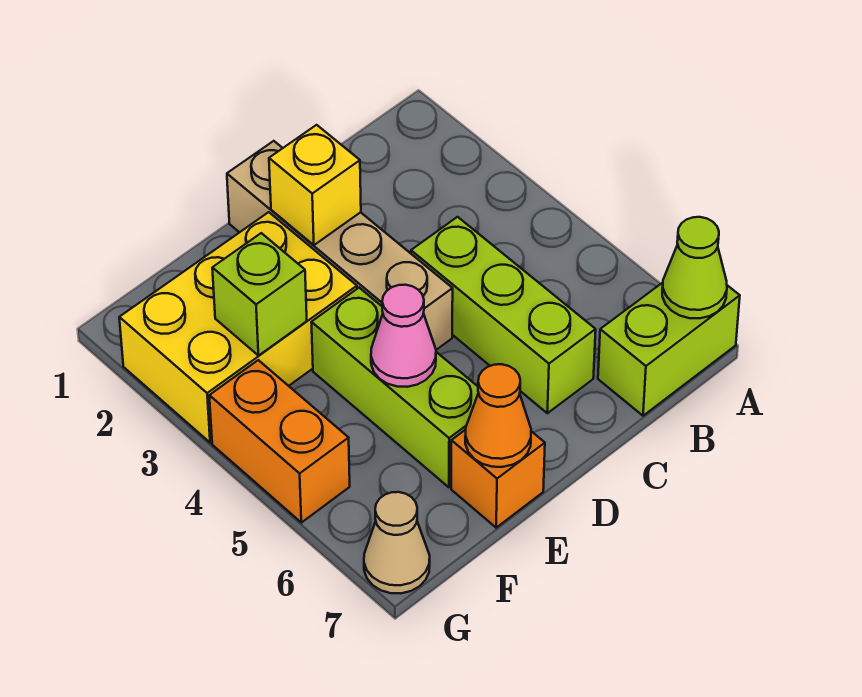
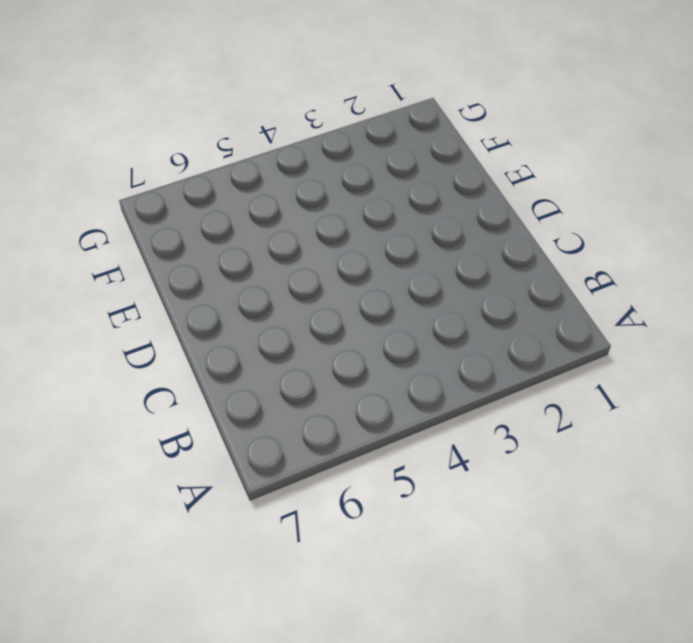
none -> lime brick A7:B7 level 1
none -> lime brick C4:C6 level 1
none -> tan brick D1:D4 level 1

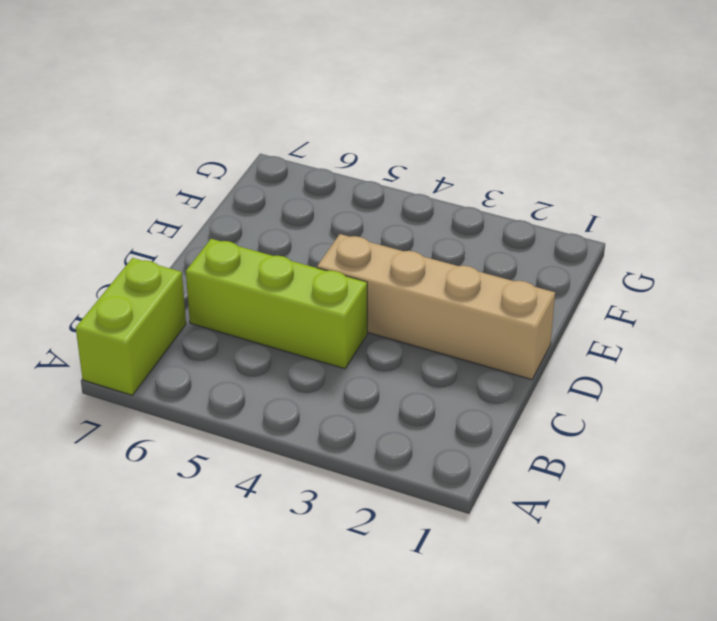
none -> yellow brick E2:G3 level 1
none -> lime brick E4:E6 level 1
none -> orange brick E7 level 1

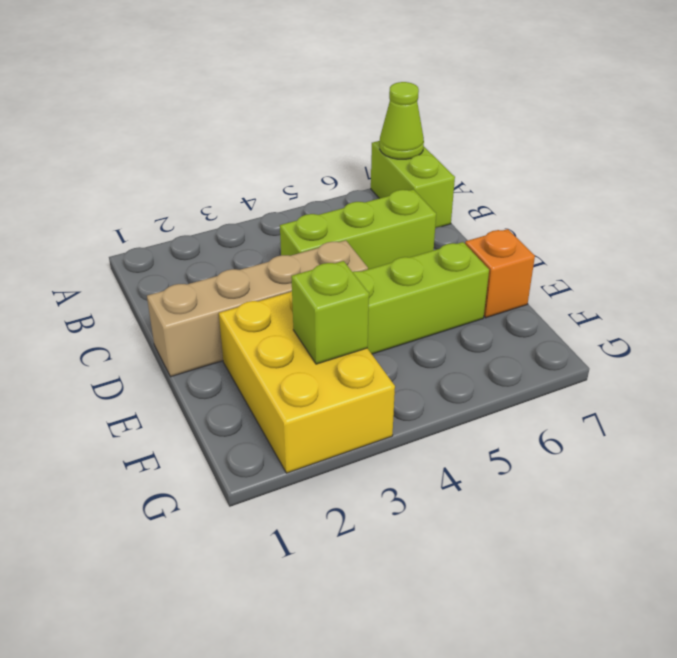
none -> orange brick G4:G5 level 1
none -> tan cone G7 level 1
none -> yellow brick D2 level 2

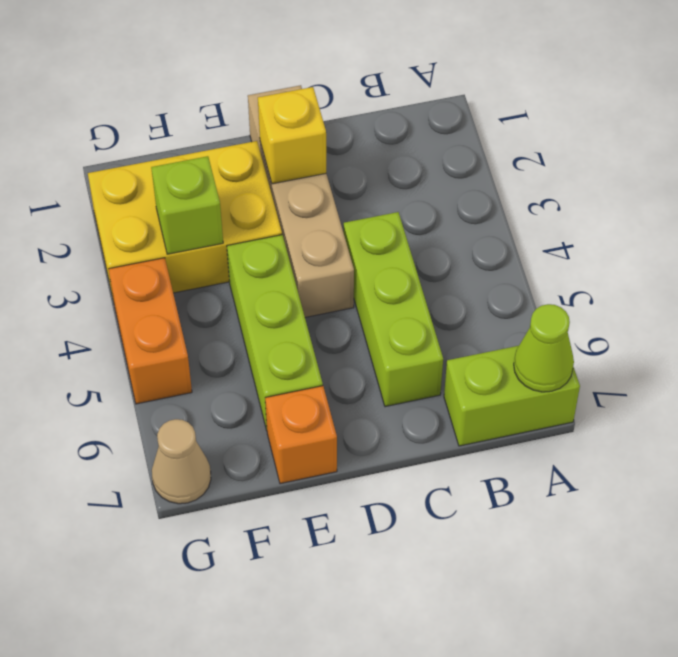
none -> pink cone E5 level 2
none -> orange cone E7 level 2

